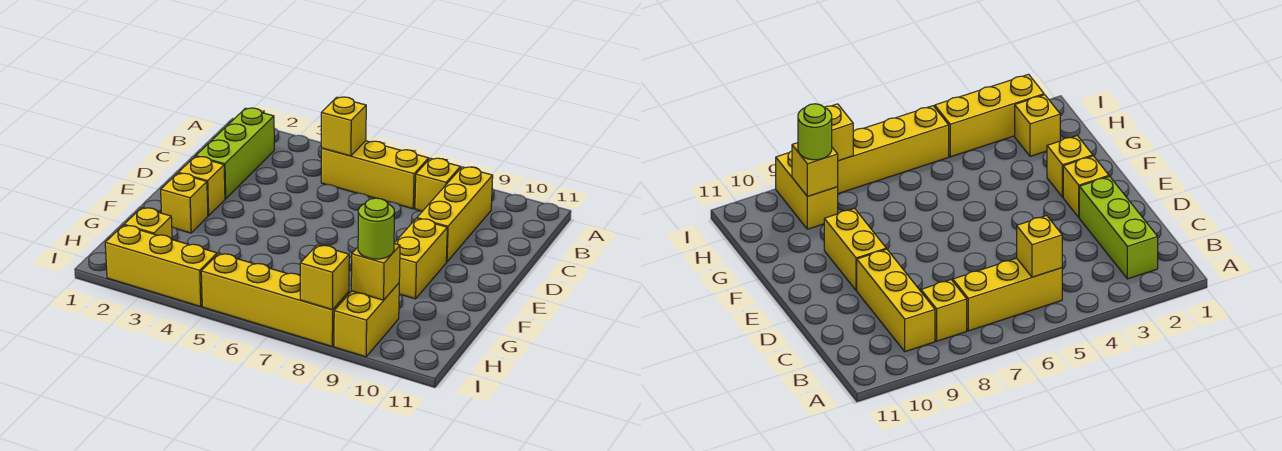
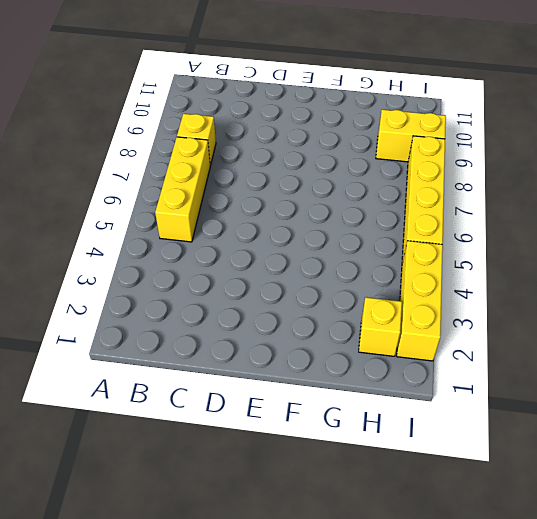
none -> lime brick B2:D2 level 1
none -> yellow brick B9:D9 level 1
none -> yellow brick E2 level 1

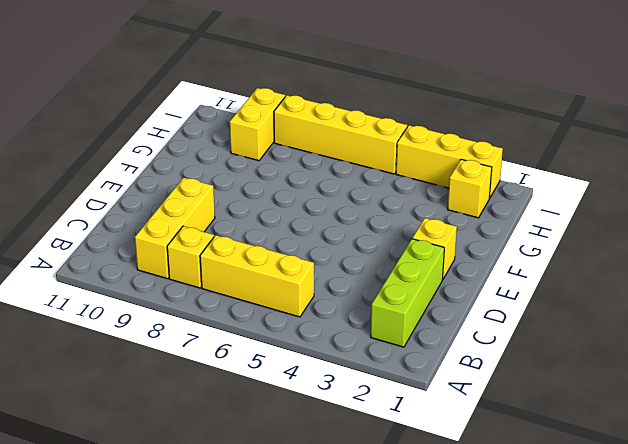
none -> yellow brick E9:F9 level 1
none -> yellow brick F2 level 1
none -> yellow brick B5 level 2

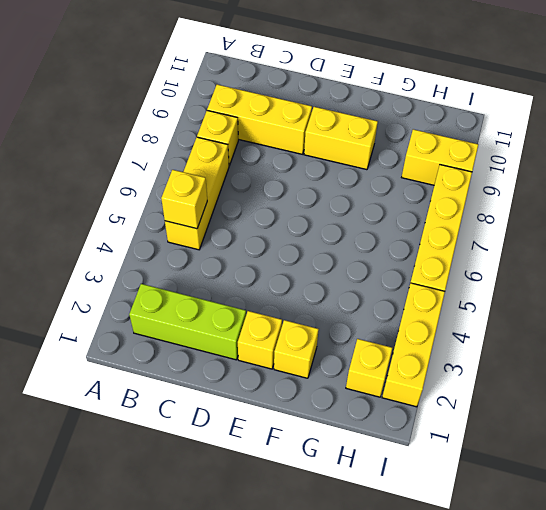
none -> yellow brick H9 level 2
none -> yellow brick I8 level 2
none -> lime round brick H9 level 3

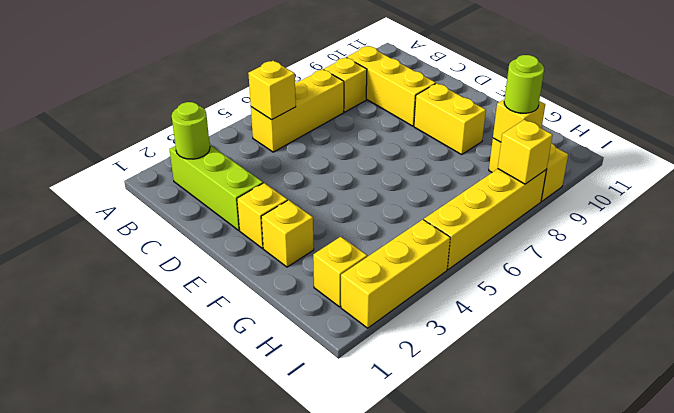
lime round brick B2 level 2 -> none

